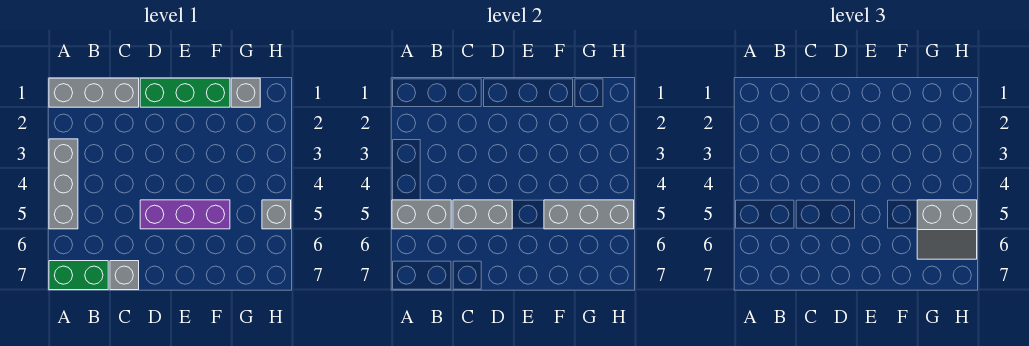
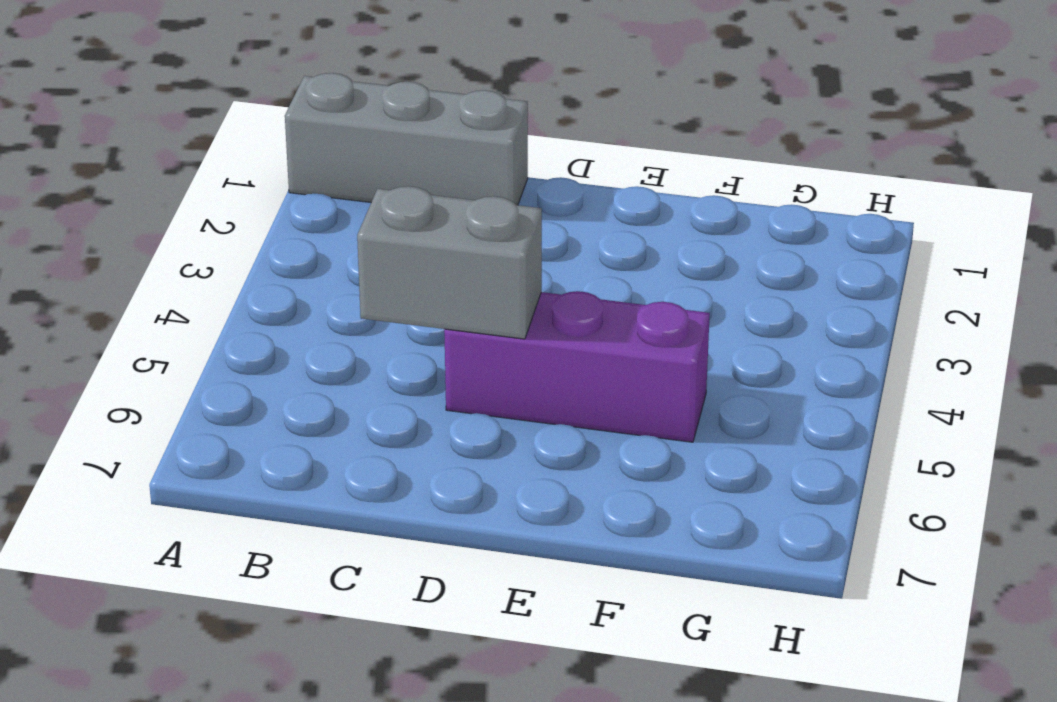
none -> grey brick A3:A5 level 1
none -> green brick A7:B7 level 1
none -> grey brick C7 level 1

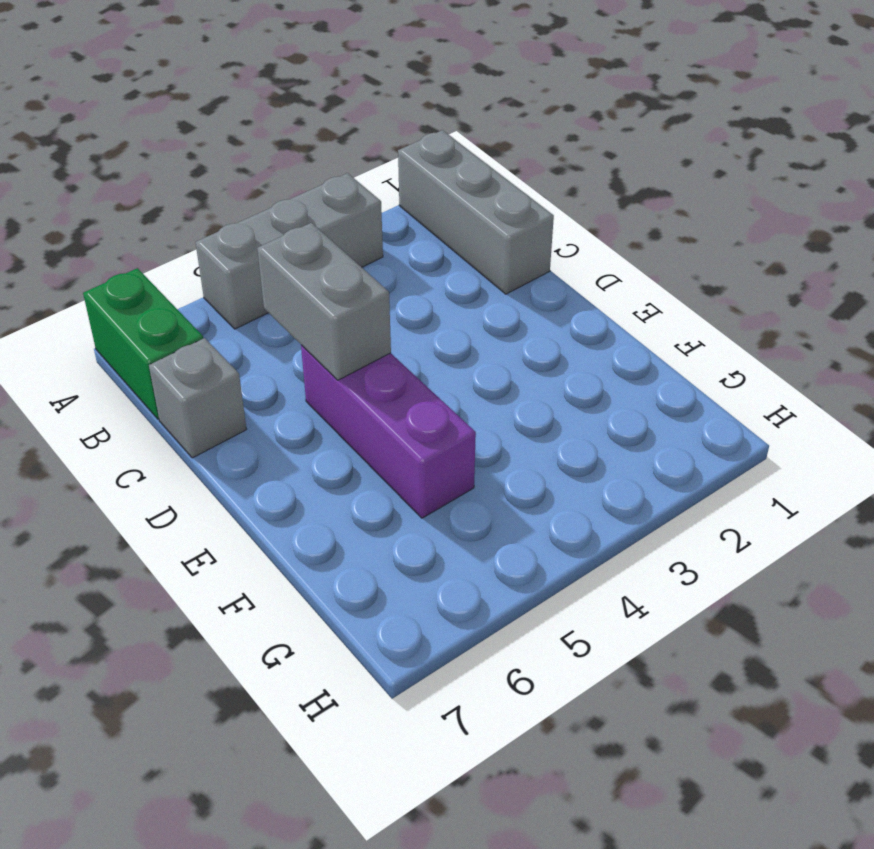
none -> green brick D1:F1 level 1
none -> grey brick G1 level 1
none -> grey brick H5 level 1

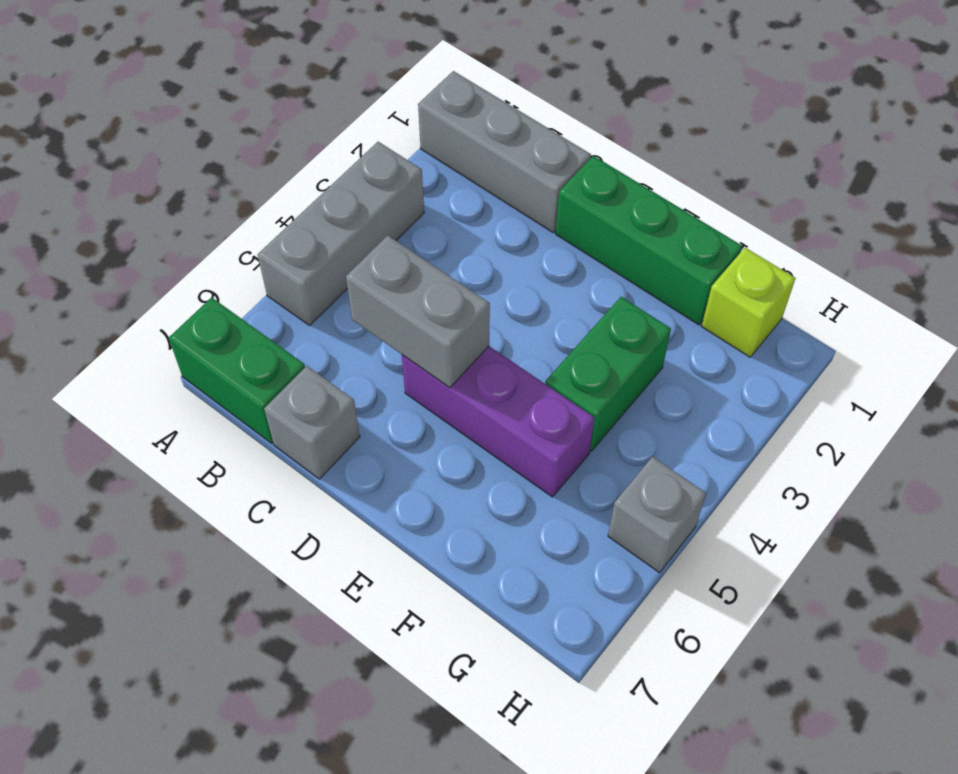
green brick F3:F4 level 1 -> none
lime brick G1 level 1 -> grey brick G1 level 1
none -> grey brick A5:B5 level 2
none -> grey brick F5:H5 level 2
none -> grey slope G5:H6 level 3 top 5

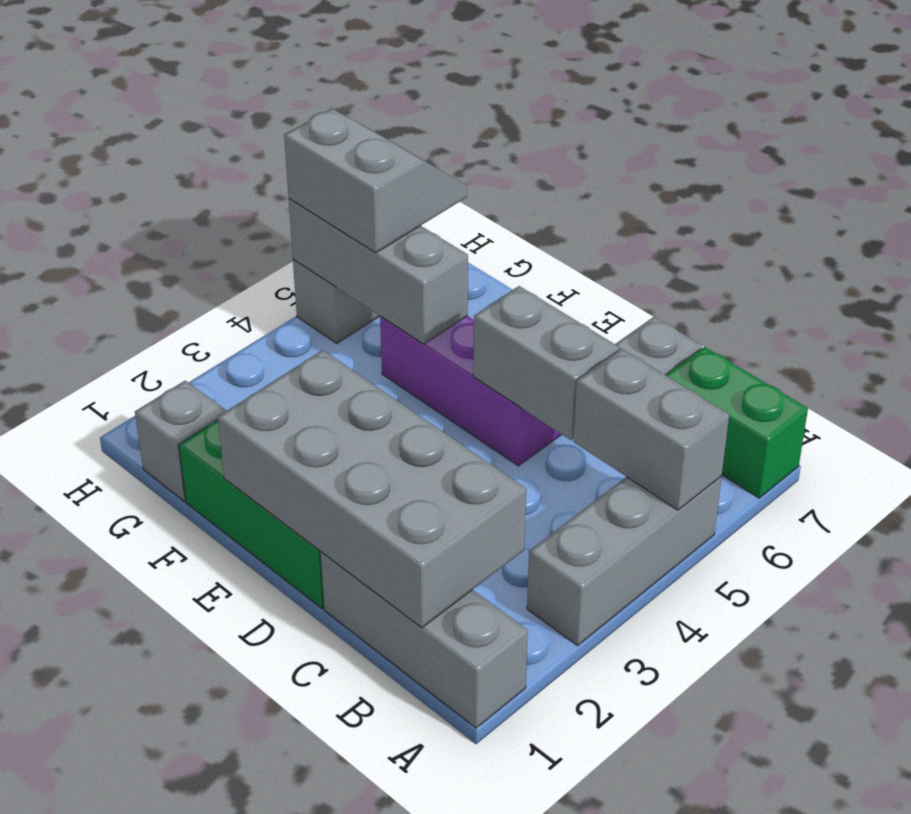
grey brick B1:E2 level 2 -> none

